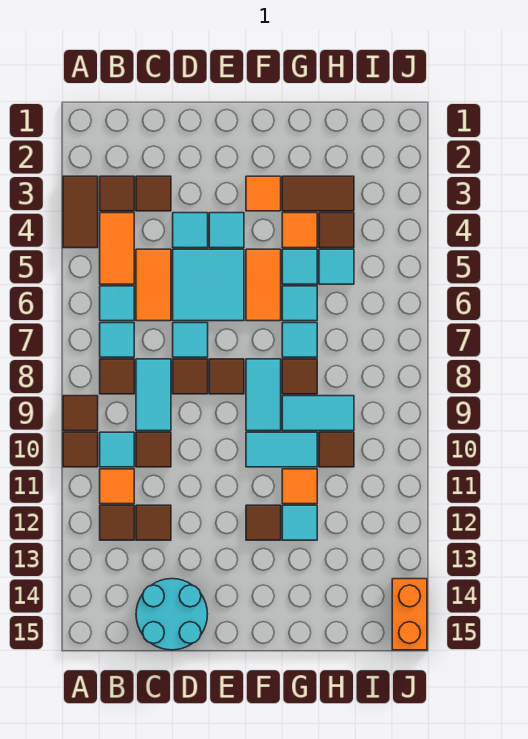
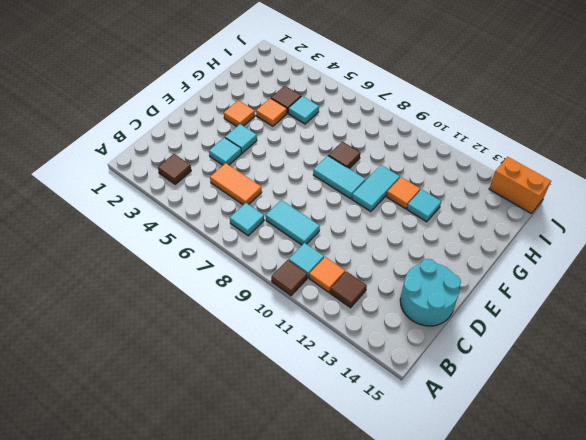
none -> brown tile A3:A4 level 1
none -> brown tile A9 level 1
none -> orange tile B4:B5 level 1
none -> cyan tile B6 level 1

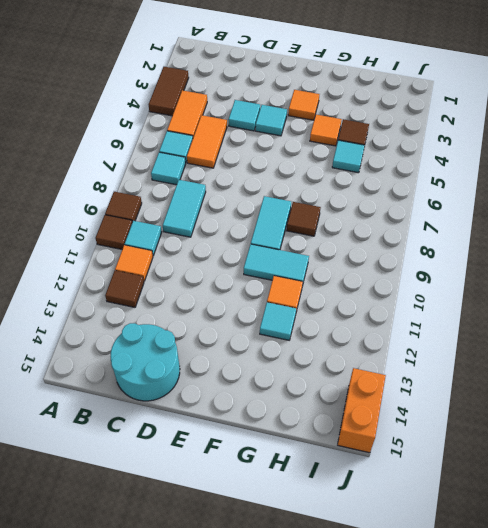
none -> brown tile B3 level 1
none -> brown tile B8 level 1
none -> brown tile C3 level 1
none -> brown tile C10 level 1

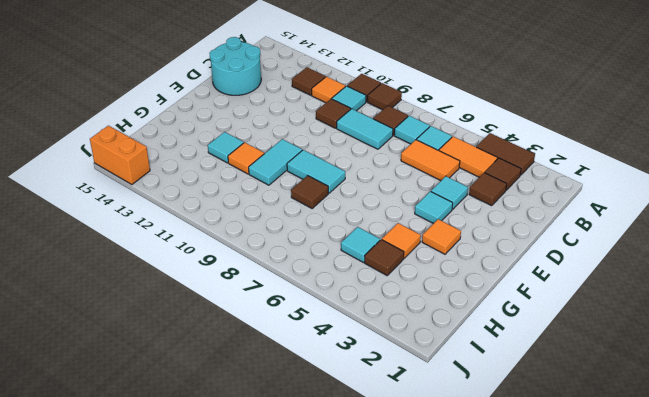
none -> brown tile C12 level 1
none -> cyan tile D5:E6 level 1
none -> cyan tile D7 level 1
none -> brown tile D8 level 1

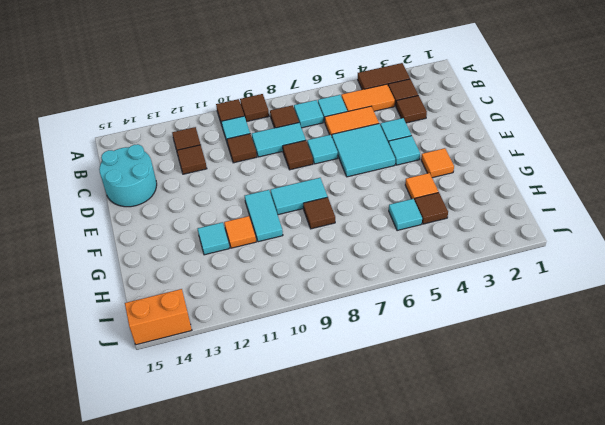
none -> orange tile B11 level 1
none -> brown tile E8 level 1
none -> orange tile F5:F6 level 1
none -> brown tile F12 level 1

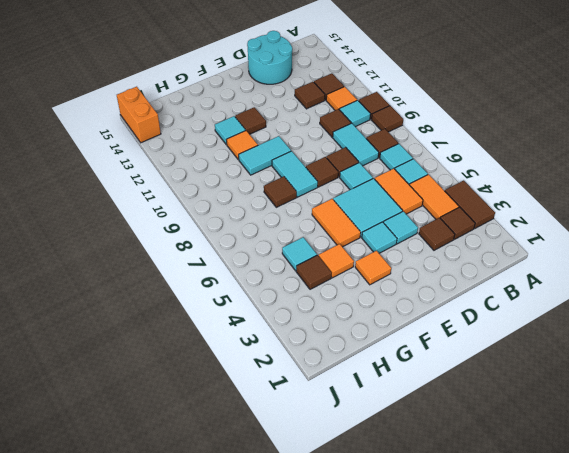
none -> brown tile G3:H3 level 1
none -> cyan tile G5 level 1
none -> cyan tile G6 level 1
none -> cyan tile G7 level 1

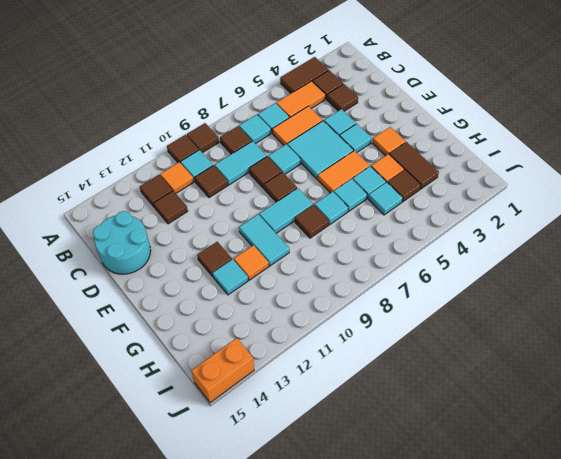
none -> cyan tile G9:H9 level 1
none -> brown tile H10 level 1

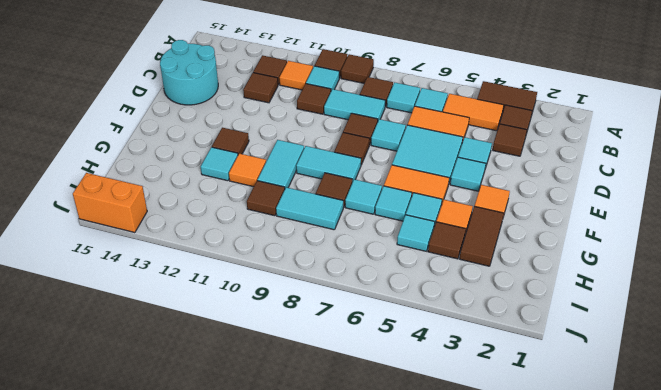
cyan tile H8:H9 level 1 -> cyan tile G9:H9 level 1

